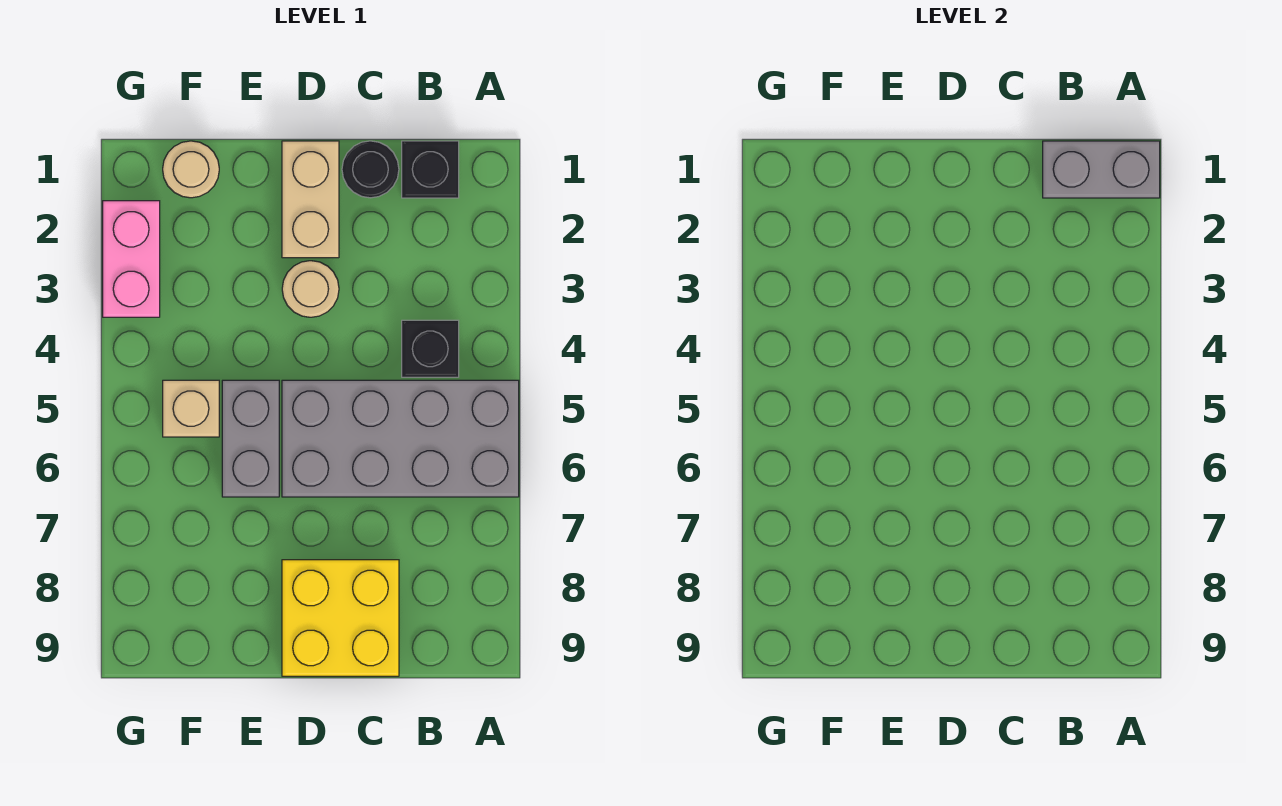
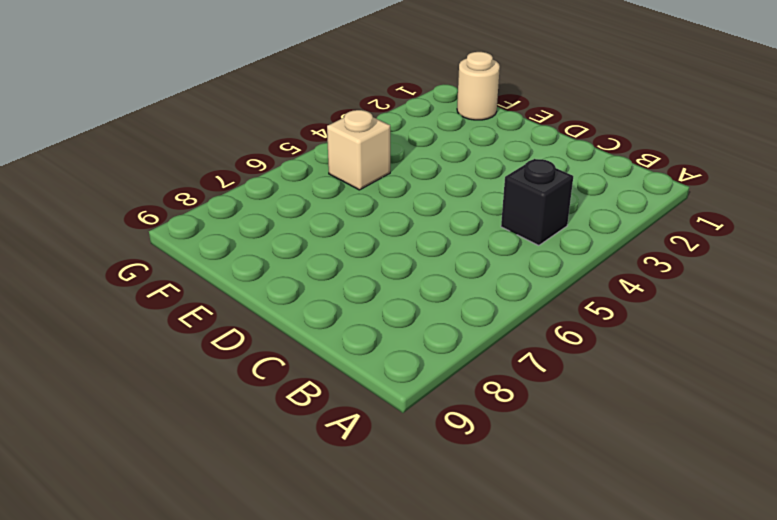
none -> grey brick A5:D6 level 1
none -> black brick B1 level 1
none -> black round brick C1 level 1

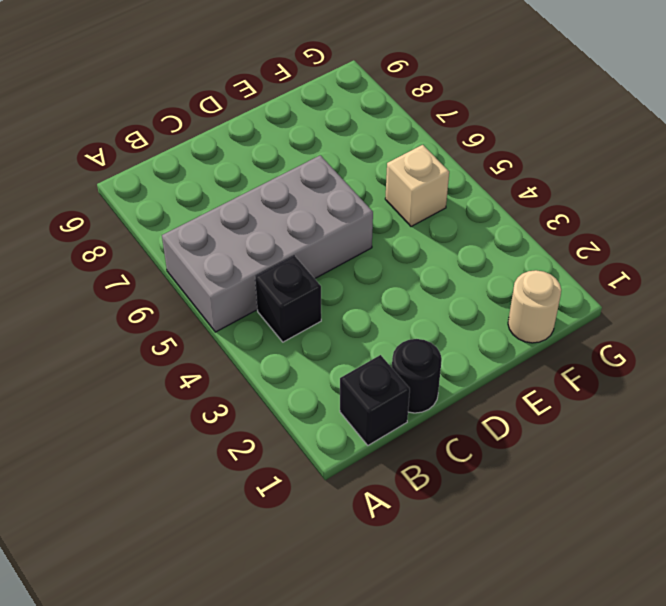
none -> yellow brick C8:D9 level 1
none -> tan brick D1:D2 level 1
none -> tan round brick D3 level 1

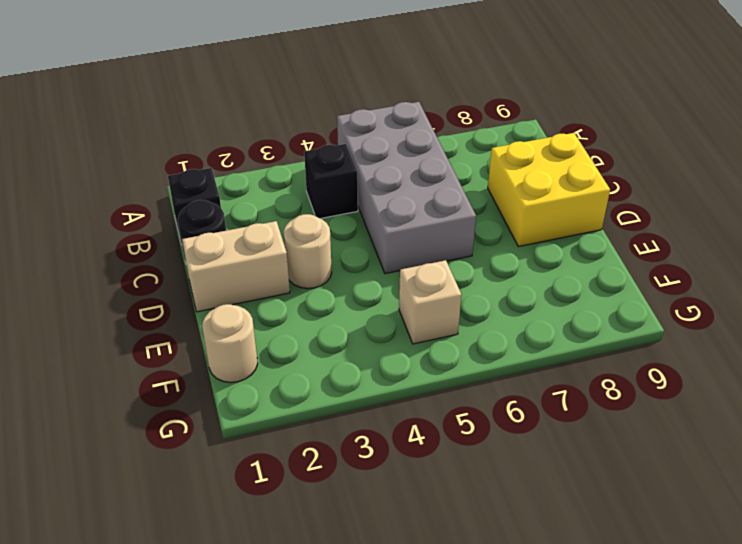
none -> grey brick E5:E6 level 1
none -> pink brick G2:G3 level 1
none -> grey brick A1:B1 level 2

